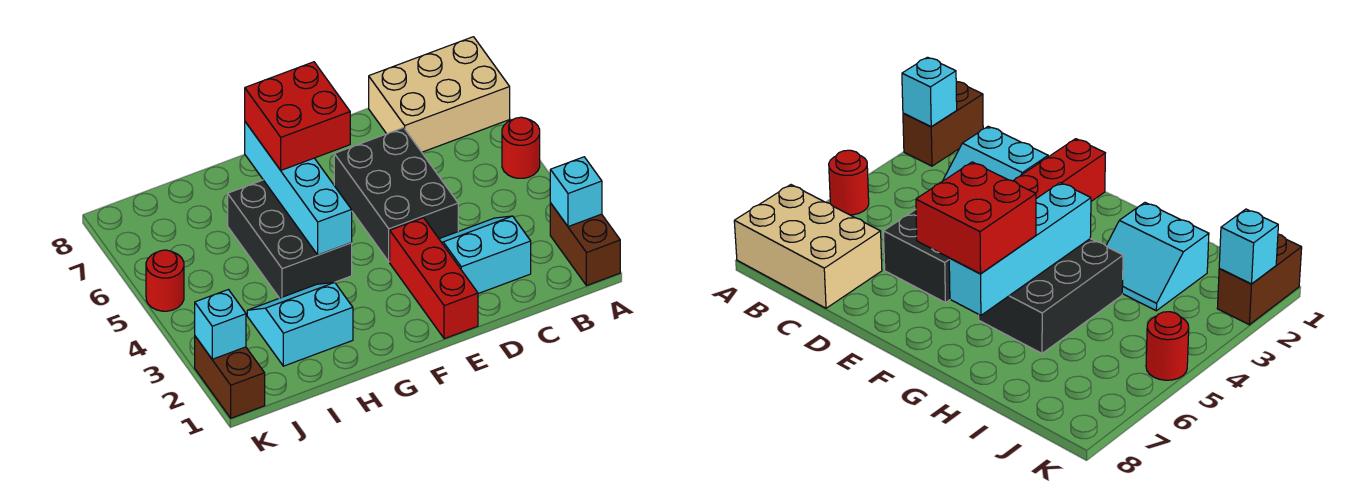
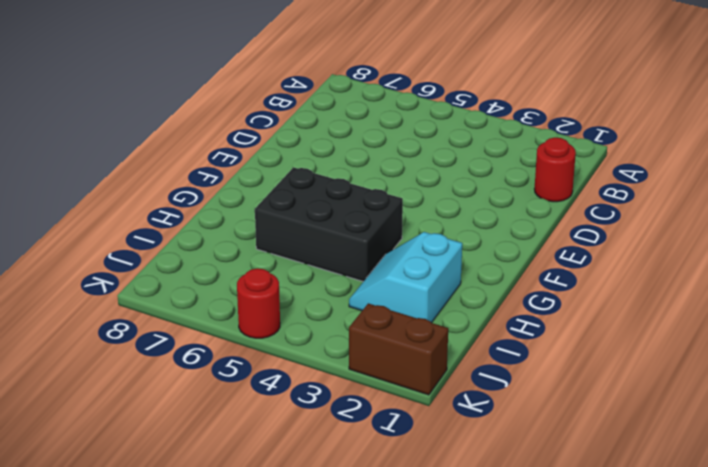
red round brick C1 level 1 -> red round brick A5 level 1
none -> brown brick A1:A2 level 1
none -> tan brick A7:C8 level 1
none -> cyan slope C2:D3 level 1 top 2

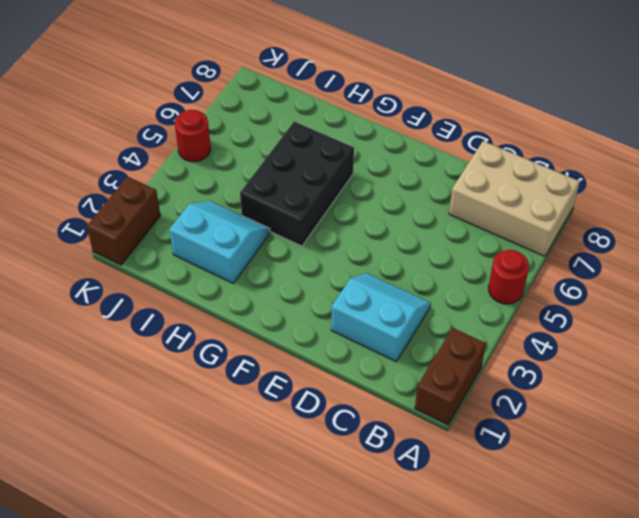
none -> black brick D4:E6 level 1
none -> red brick E1:E3 level 1
none -> cyan brick A2 level 2

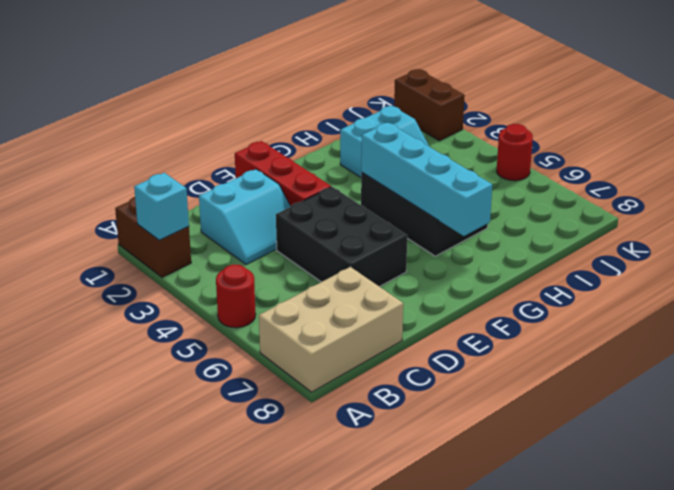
none -> cyan brick K2 level 2
none -> red brick F6:G7 level 3

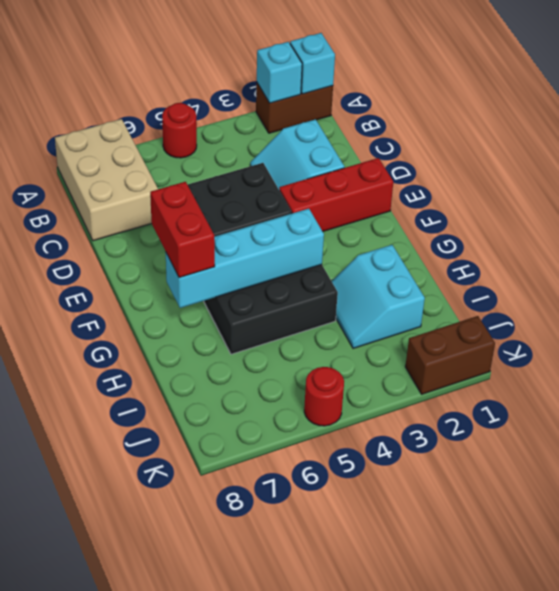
cyan brick A1 level 2 -> cyan brick K2 level 2
red brick F7:G7 level 3 -> red brick F6:G7 level 3

